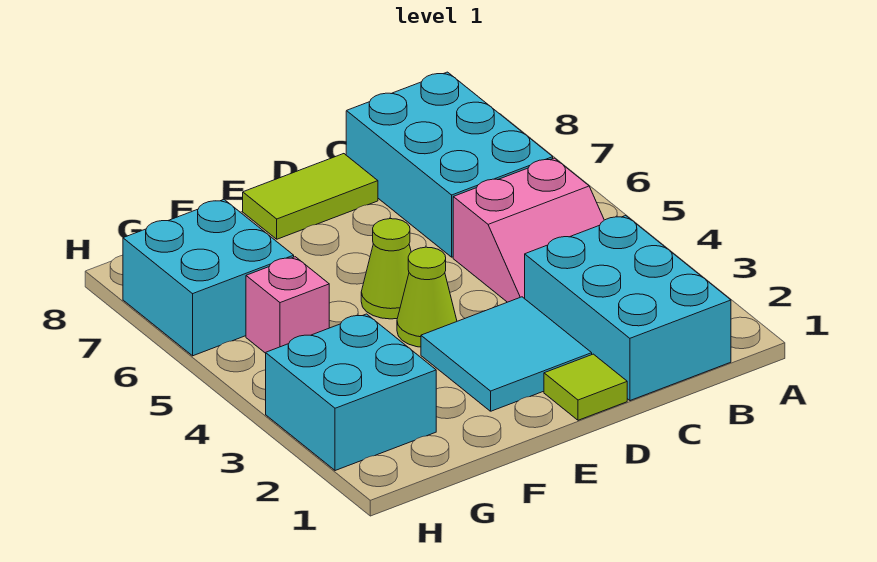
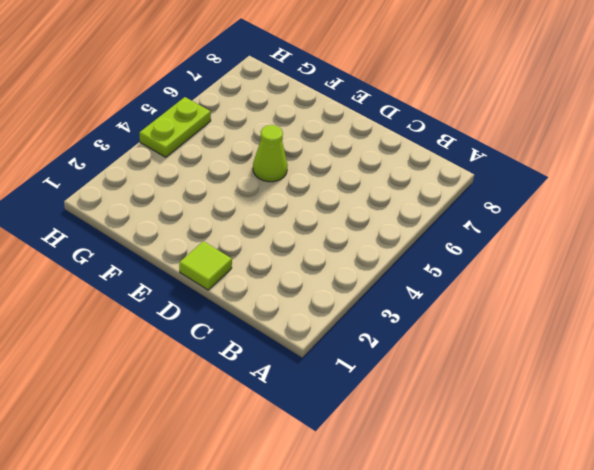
lime plate H4:H5 level 1 -> none
none -> cyan brick B1:C3 level 1
none -> pink slope B4:C5 level 1 top 5

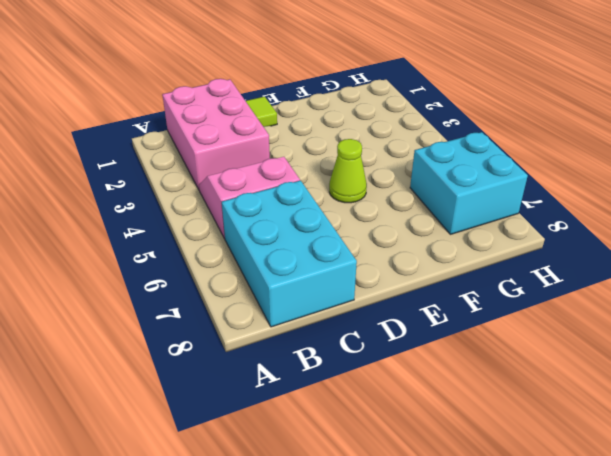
pink brick B1:C3 level 1 -> cyan brick B1:C3 level 1
none -> cyan tile D2:E3 level 1
none -> lime tile D8:E8 level 1

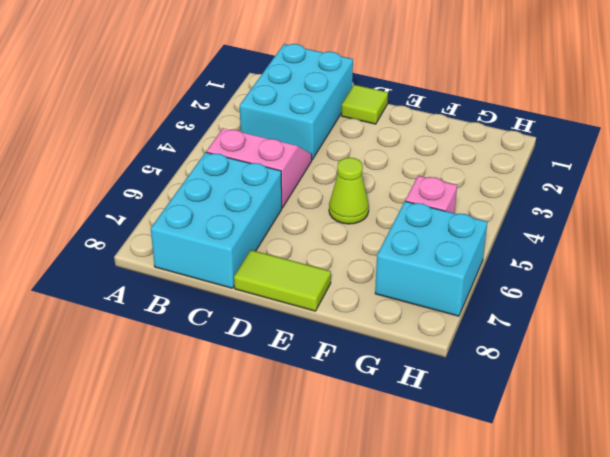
none -> cyan tile D2:E3 level 1
none -> lime cone E4 level 1

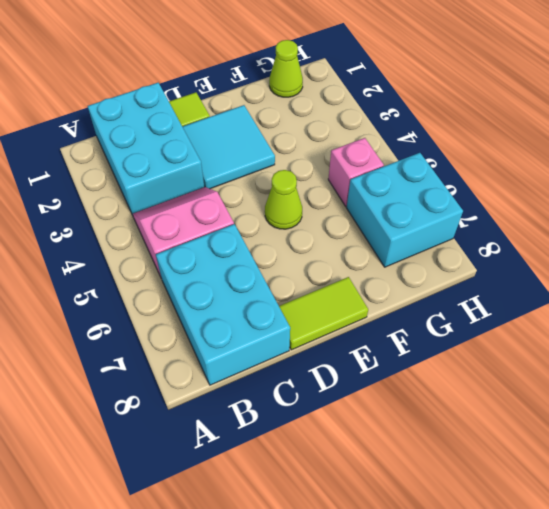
lime cone G1 level 1 -> lime cone E4 level 1
none -> cyan brick G2:H3 level 1

